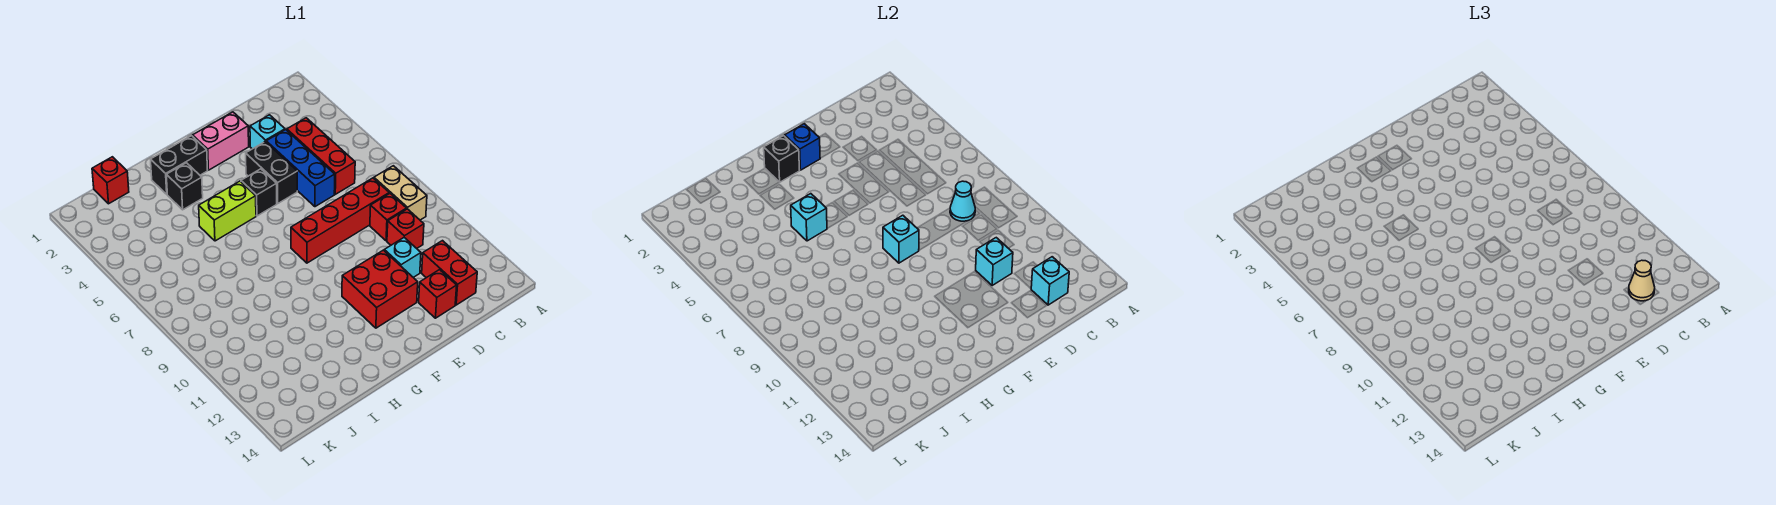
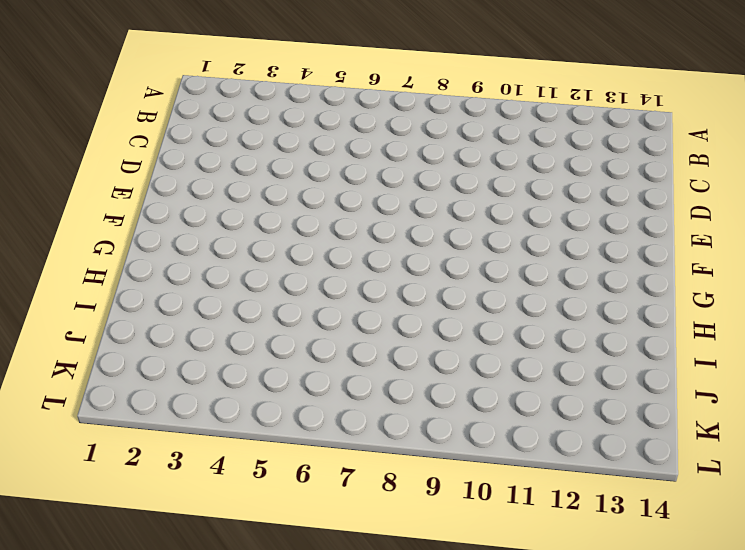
none -> tan brick B8:B9 level 1
none -> red brick C4:C6 level 1
none -> red brick C8:F8 level 1

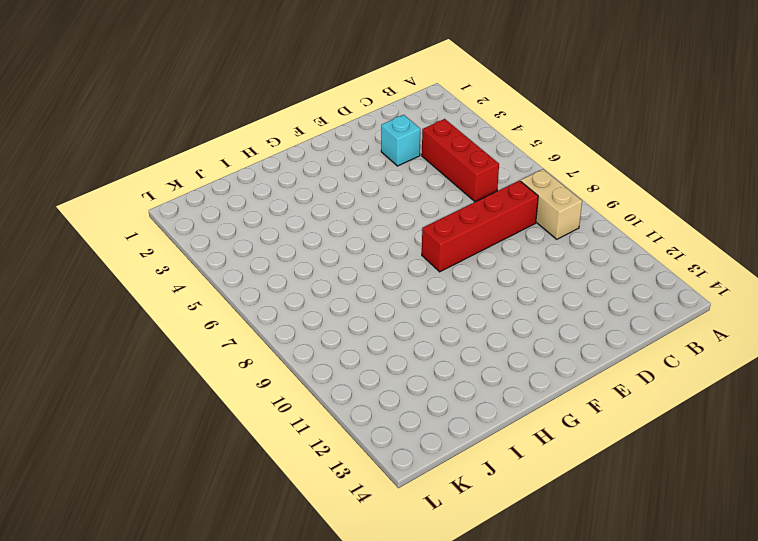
none -> red brick C9 level 1
none -> red brick C10 level 1
none -> red brick C12:C13 level 1

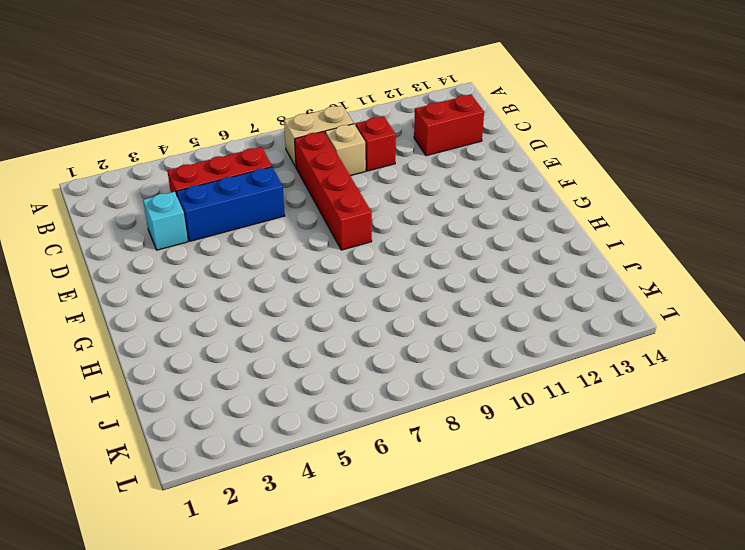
tan brick C9 level 1 -> red brick C9 level 1
none -> cyan brick D11 level 1
none -> red brick D13 level 1
none -> pink brick E2:F2 level 1

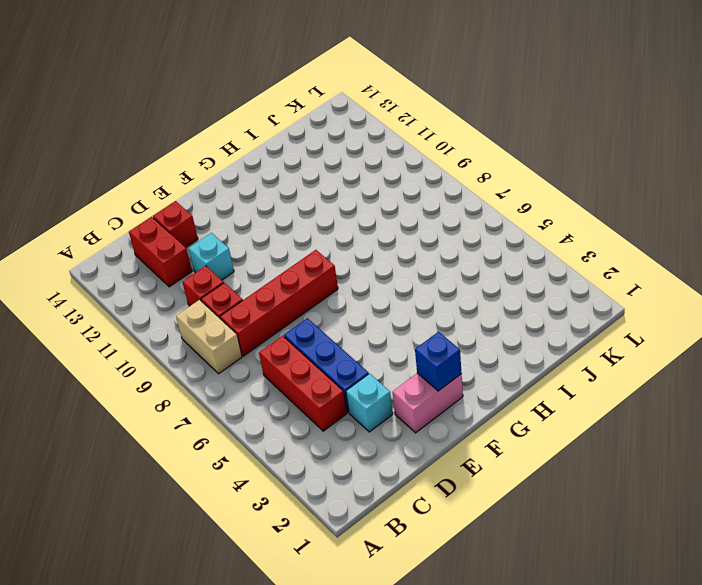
none -> black brick E4:E5 level 1
none -> red brick E11:F12 level 1
none -> black brick F5 level 1

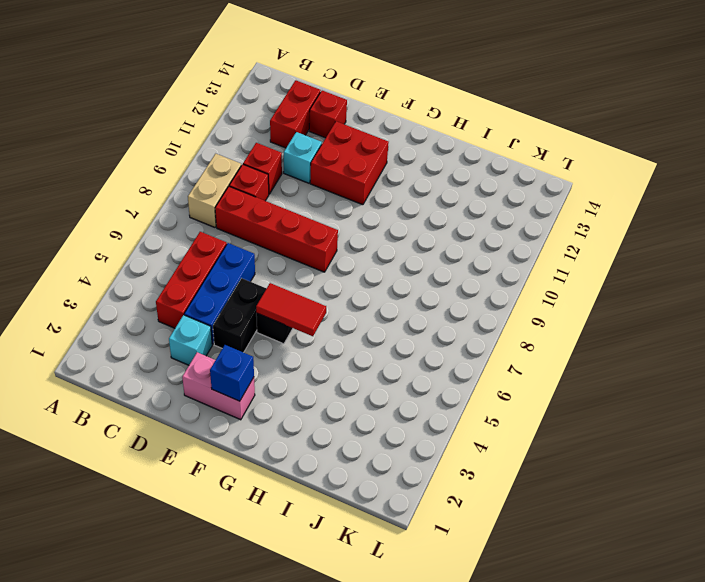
red tile F5:G5 level 2 -> none
none -> black brick G2:H2 level 1
none -> lime brick G5:H5 level 1
none -> black brick H3 level 1

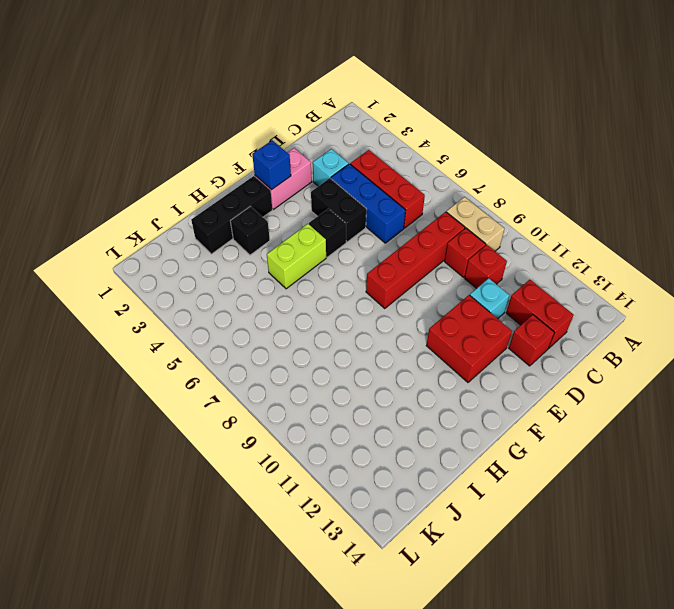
black brick G2:I2 level 1 -> black brick G2:H2 level 1
none -> red brick J1 level 1
none -> cyan cone C8 level 2
none -> cyan brick C13 level 2

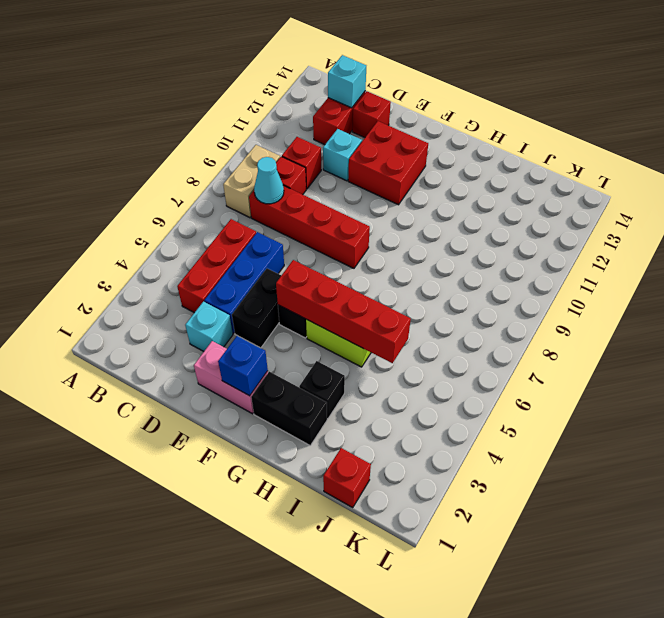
red brick F5:I5 level 2 -> cyan brick H5 level 2
none -> cyan brick D11 level 2
none -> cyan brick F8 level 2
none -> black brick G2 level 2

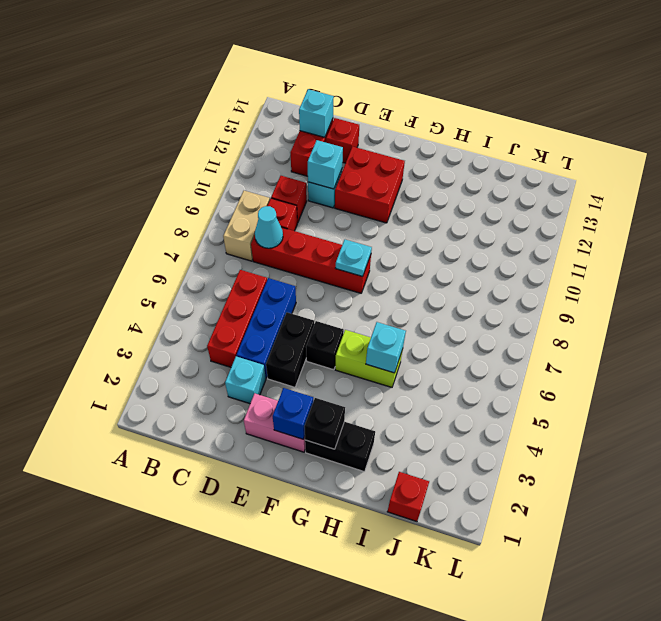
cyan plate F8 level 2 -> cyan brick F8 level 2
none -> black brick H3 level 1
none -> tan cone C13 level 3

